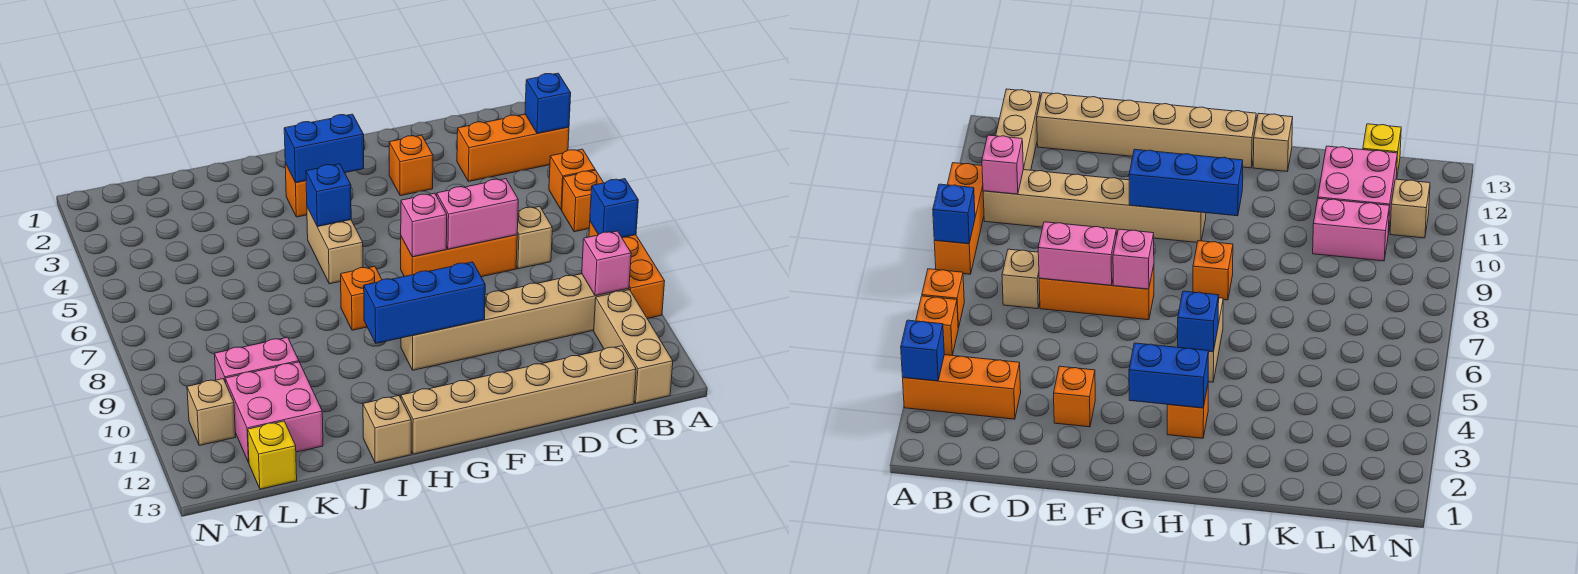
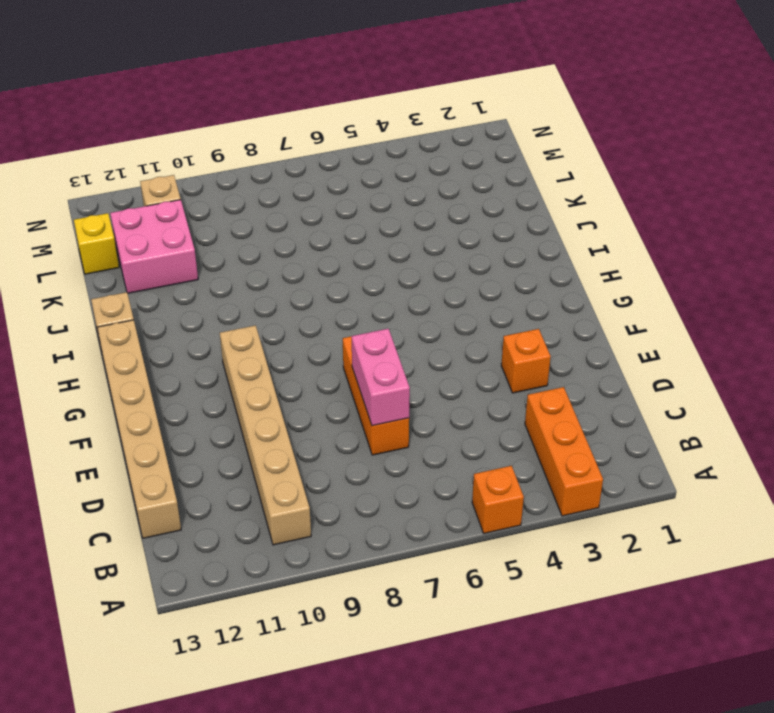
none -> orange brick A6 level 1
none -> orange brick A8:A10 level 1
none -> tan brick B11:B13 level 1

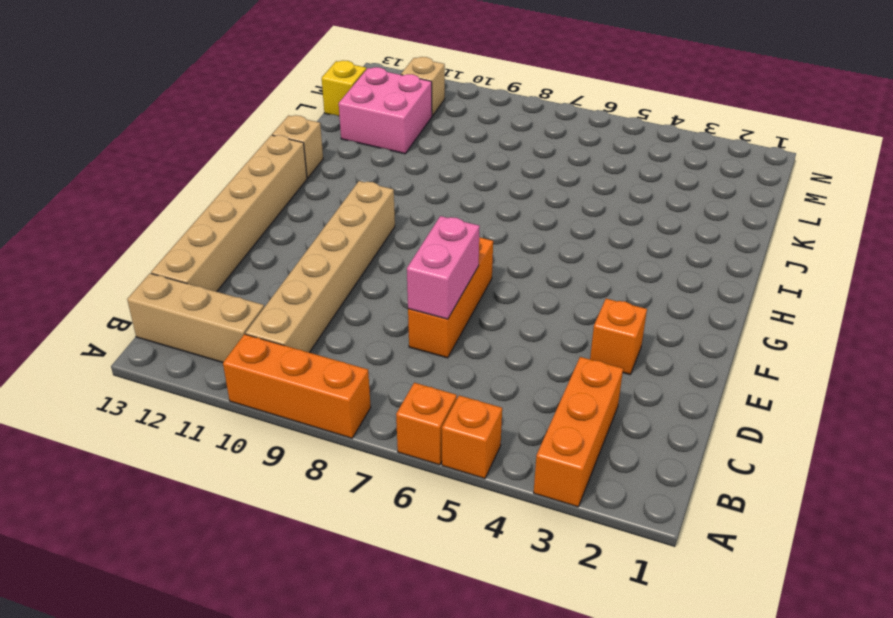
none -> tan brick C7 level 1
none -> orange brick H3 level 1
none -> tan brick H5:H6 level 1

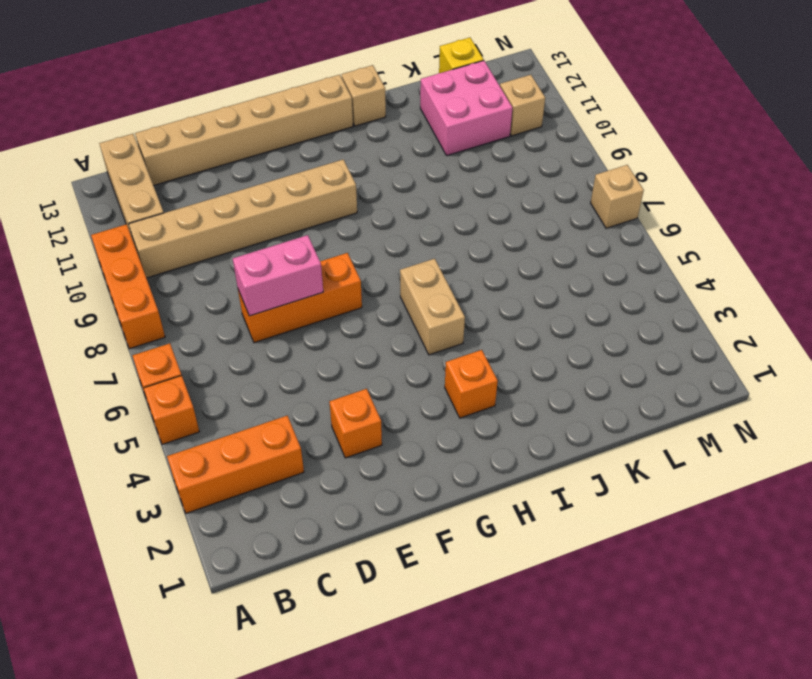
tan brick N7 level 1 -> tan brick C7 level 1
none -> orange brick H8 level 1
none -> pink brick K10:L10 level 1
none -> blue brick A3 level 2

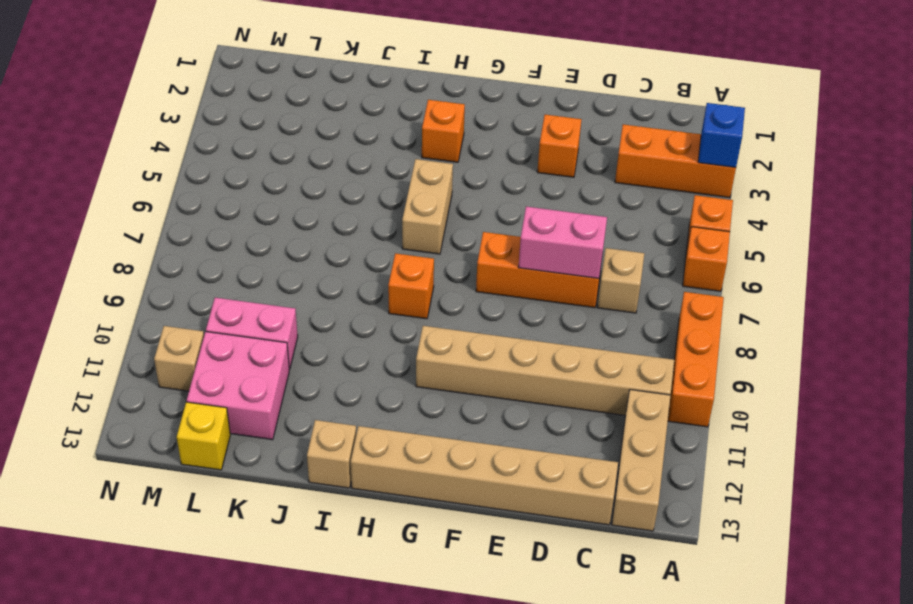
none -> blue brick A8 level 2
none -> pink brick B10 level 2
none -> pink brick F7 level 2

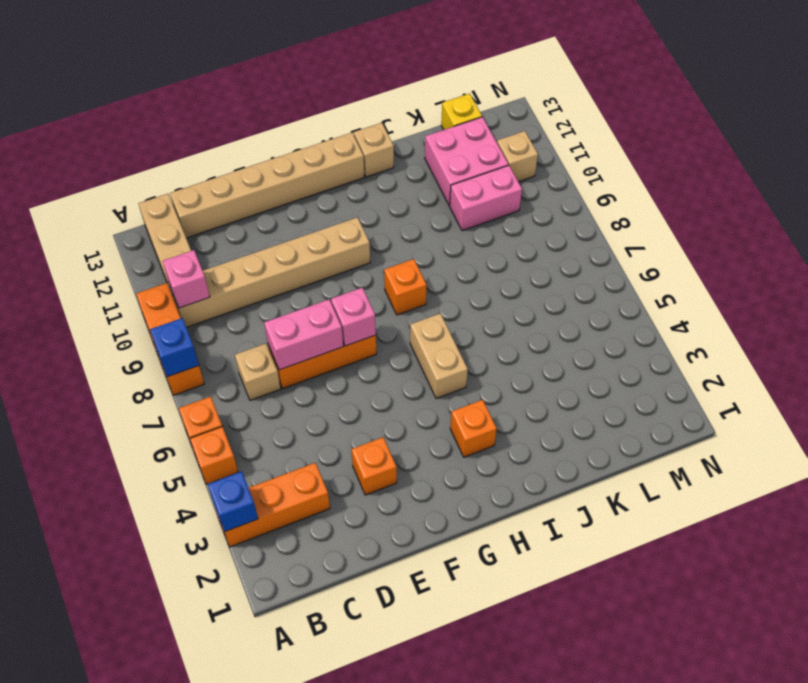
none -> blue brick F10:H10 level 2
none -> blue brick G3:H3 level 2
none -> blue brick H5 level 2

